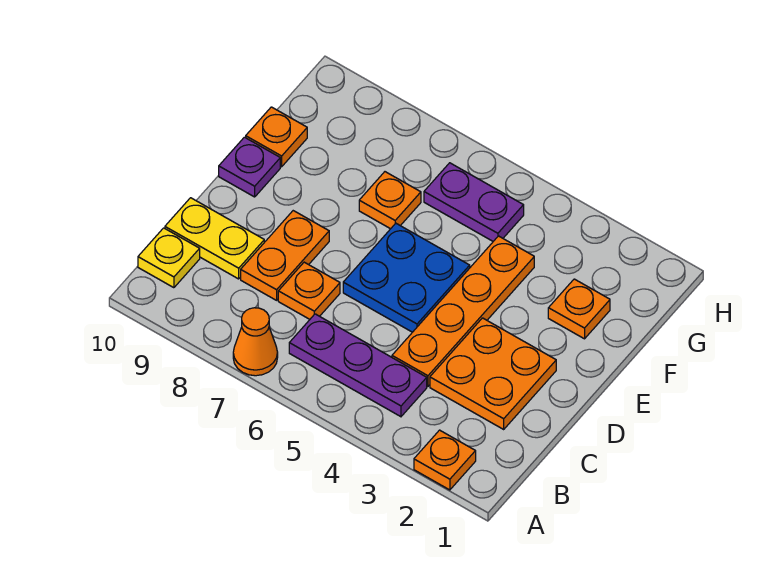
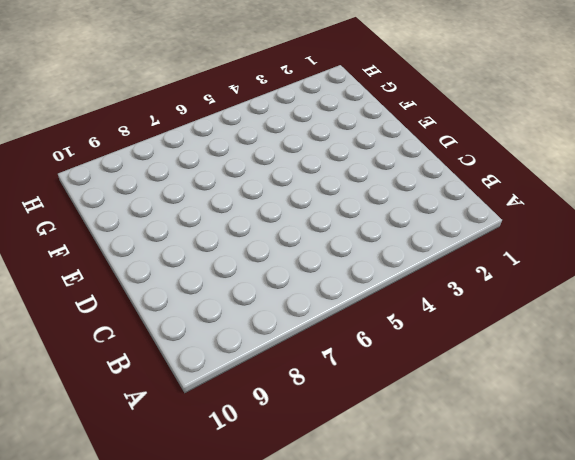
none -> orange plate A2 level 1
none -> orange cone A7 level 1
none -> purple plate B4:B6 level 1

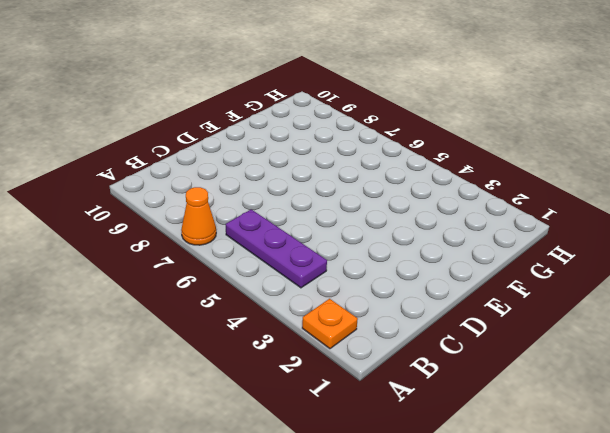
none -> yellow plate B10 level 1
none -> orange plate C2:D3 level 1
none -> orange plate C4:F4 level 1

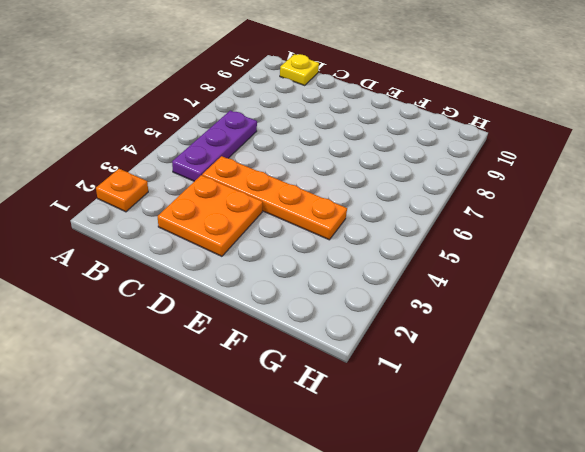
none -> orange cone A7 level 1
none -> orange plate C7 level 1
none -> orange plate C8:D8 level 1

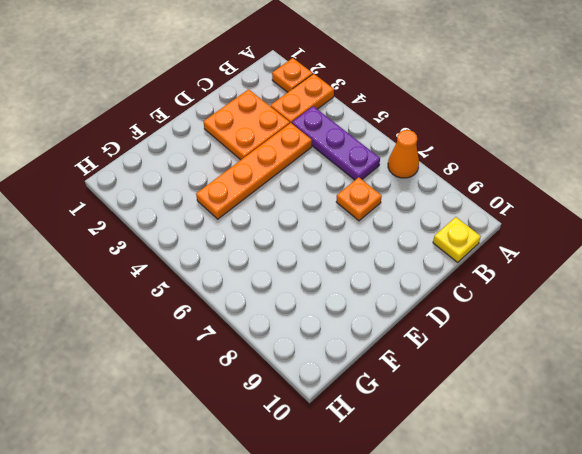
orange plate A3:B3 level 1 -> orange plate C8:D8 level 1
none -> yellow plate C9:C10 level 1
none -> blue plate D5:E6 level 1
none -> purple plate E10 level 1

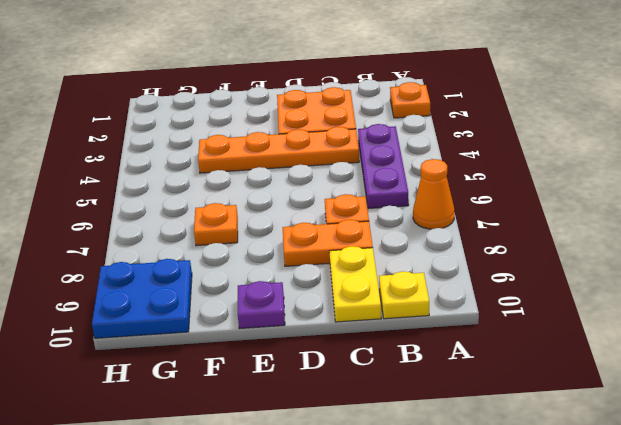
blue plate G9:H10 level 1 -> blue plate D5:E6 level 1
none -> orange plate F2 level 1
none -> orange plate F10 level 1
none -> purple plate G5:G6 level 1

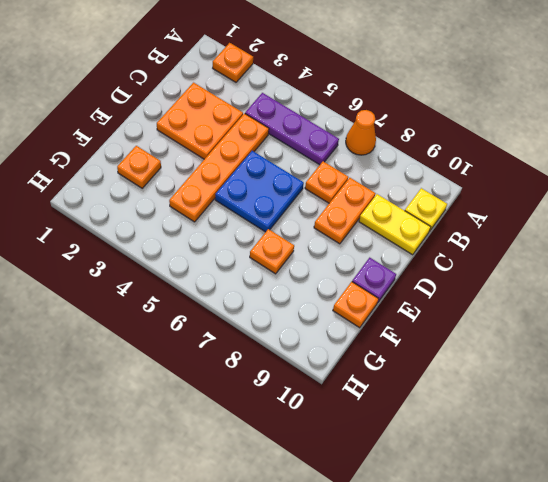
none -> purple plate G5:G6 level 1

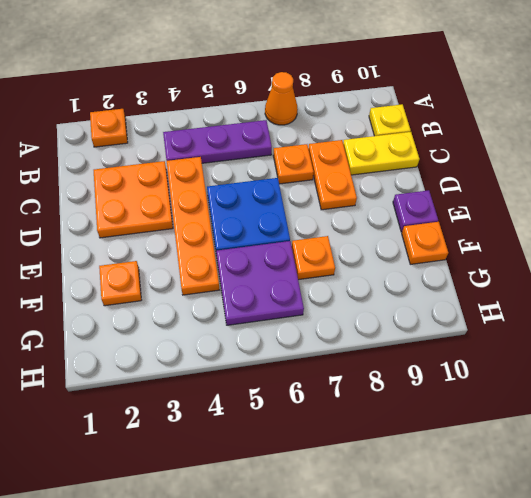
purple plate F5:G6 level 1 -> purple plate G5:G6 level 1

